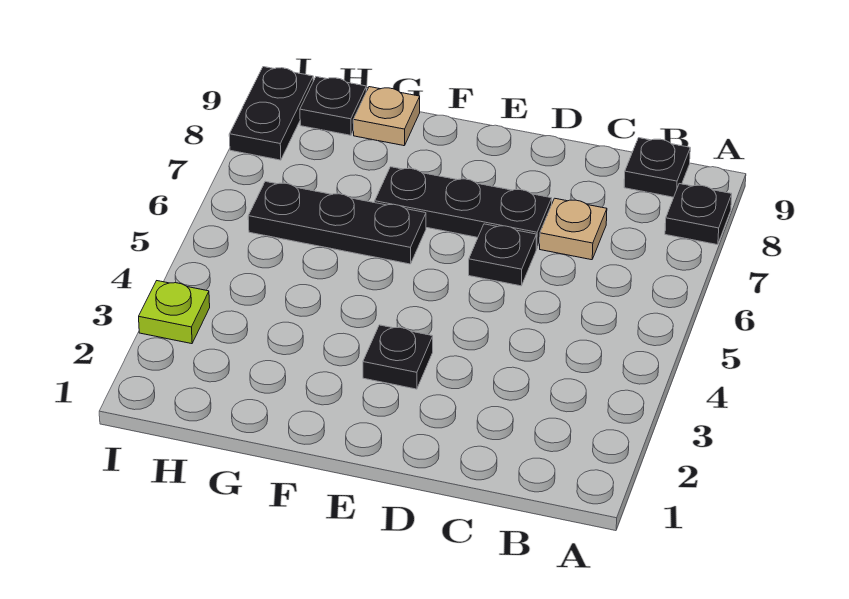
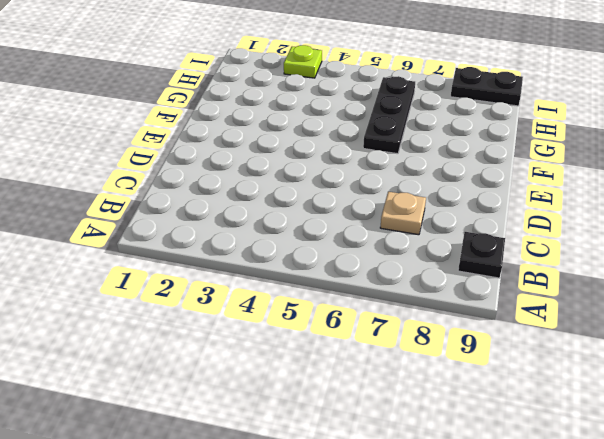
none -> black plate A8 level 1
none -> black plate D6 level 1

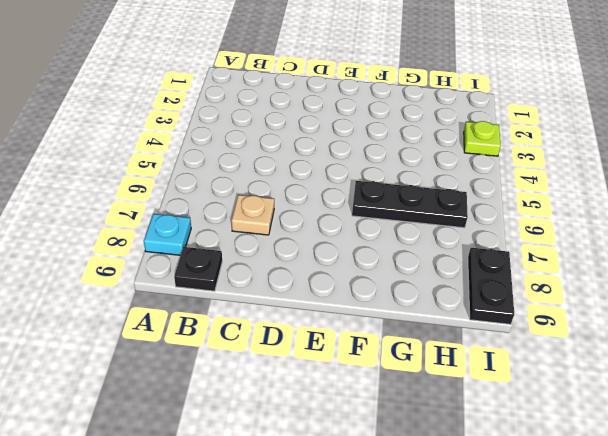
cyan plate A8 level 1 -> black plate A8 level 1
none -> black plate D6 level 1
none -> black plate D7:F7 level 1

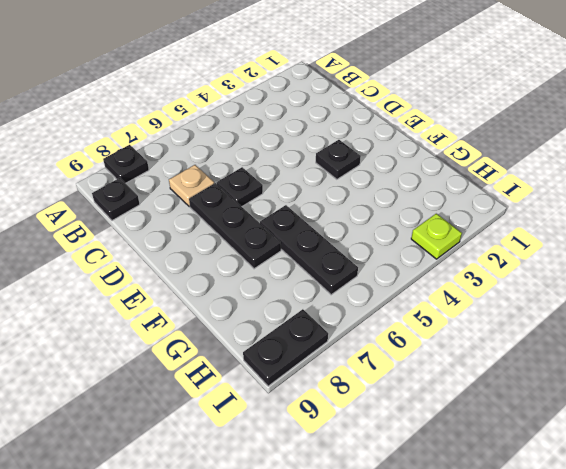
none -> tan plate G9 level 1
none -> black plate H9 level 1

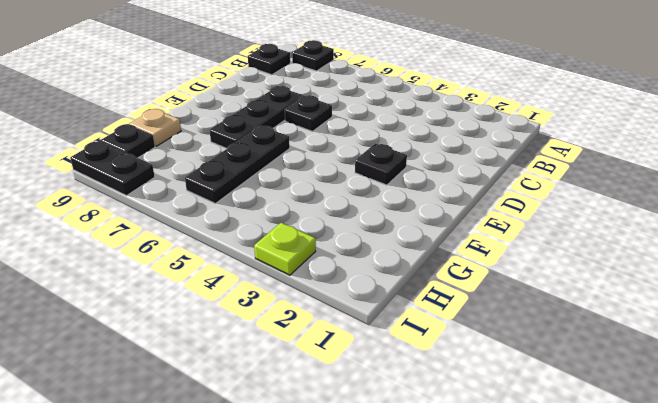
none -> tan plate C7 level 1

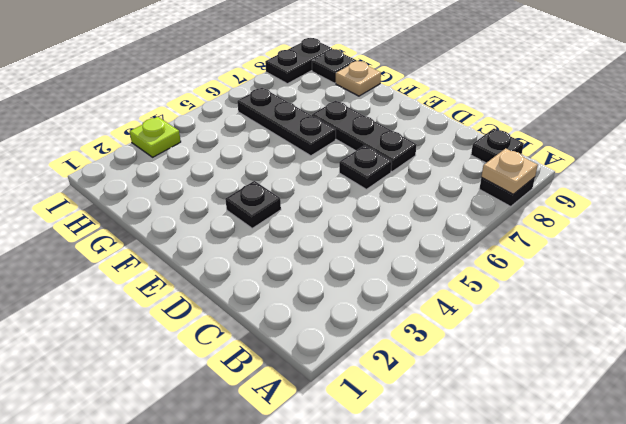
tan plate A8 level 2 -> tan plate C7 level 1

